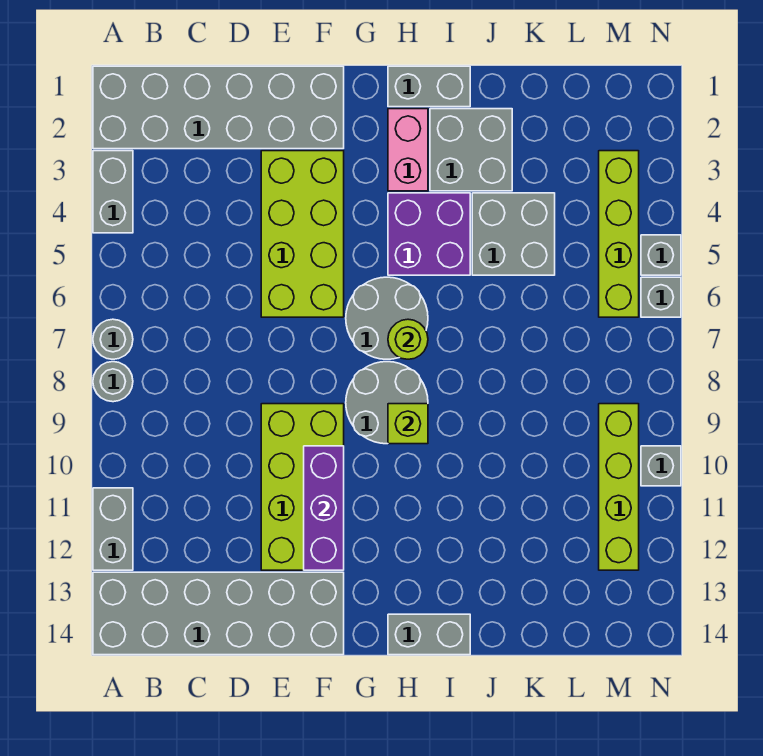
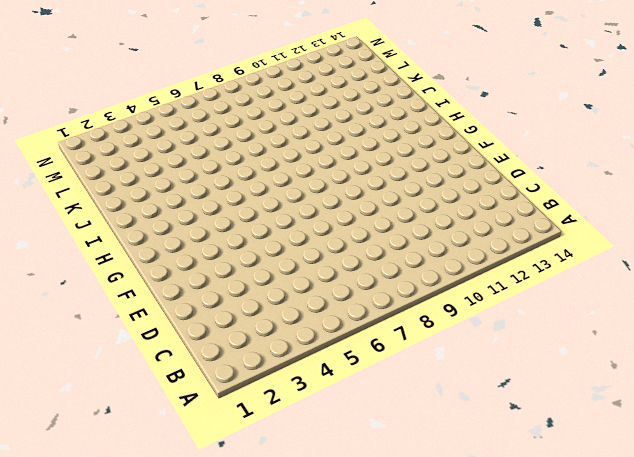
none -> grey brick A1:F2 level 1
none -> grey brick A3:A4 level 1
none -> grey round brick A7 level 1

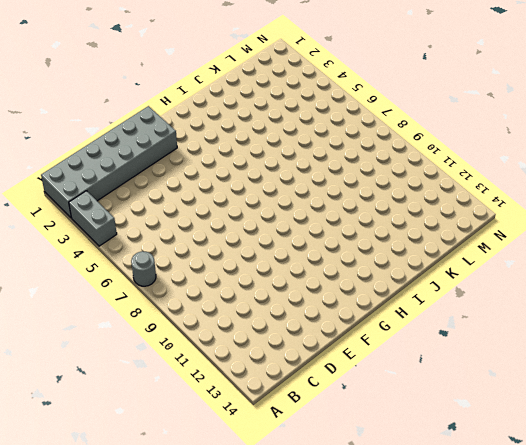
none -> grey round brick A8 level 1
none -> grey brick A11:A12 level 1
none -> grey brick A13:F14 level 1

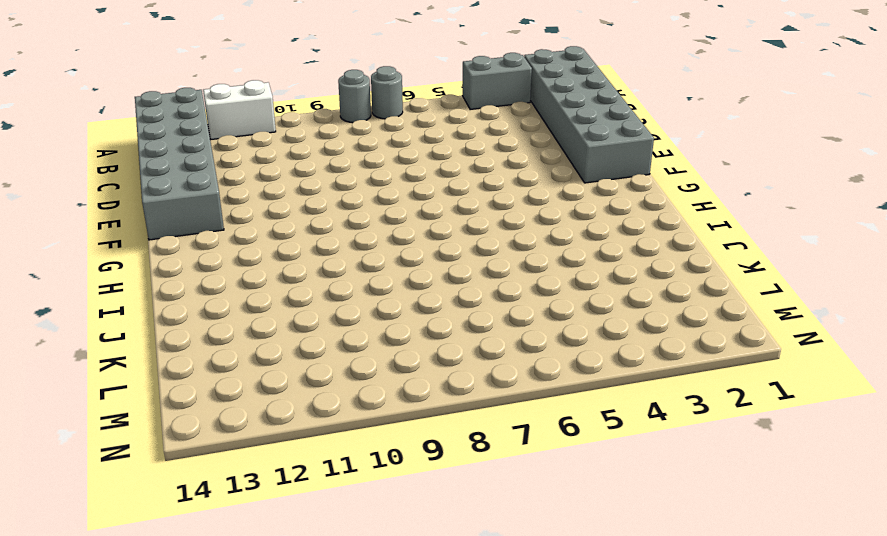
white brick A11:A12 level 1 -> grey brick A11:A12 level 1
none -> lime brick E3:F6 level 1
none -> lime brick E9:F12 level 1
none -> grey round brick G6:H7 level 1

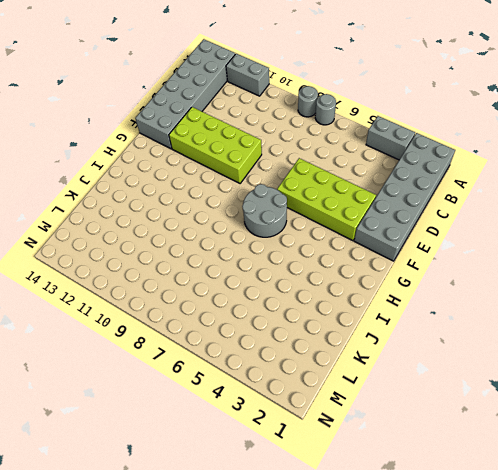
none -> grey round brick G8:H9 level 1
none -> grey brick H1:I1 level 1
none -> pink brick H2:H3 level 1

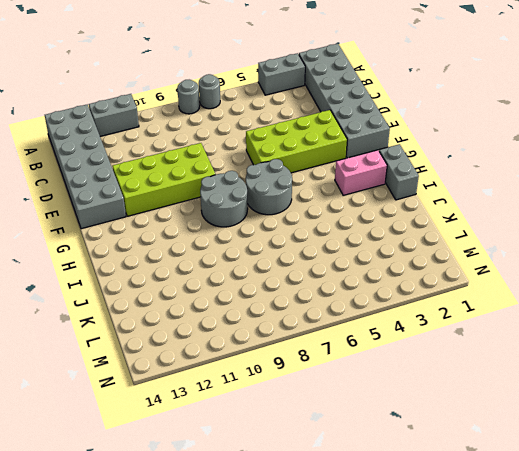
none -> purple brick H4:I5 level 1
none -> grey brick H14:I14 level 1
none -> grey brick I2:J3 level 1

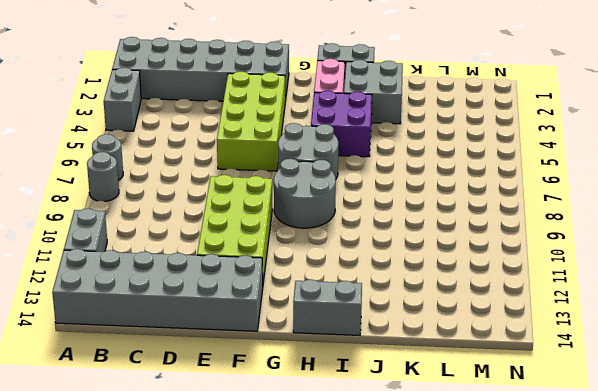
none -> grey brick J4:K5 level 1
none -> lime brick M3:M6 level 1
none -> lime brick M9:M12 level 1

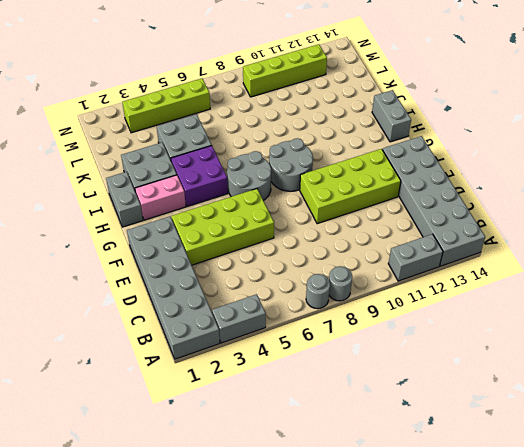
none -> grey brick N5 level 1
none -> grey brick N6 level 1
none -> grey brick N10 level 1

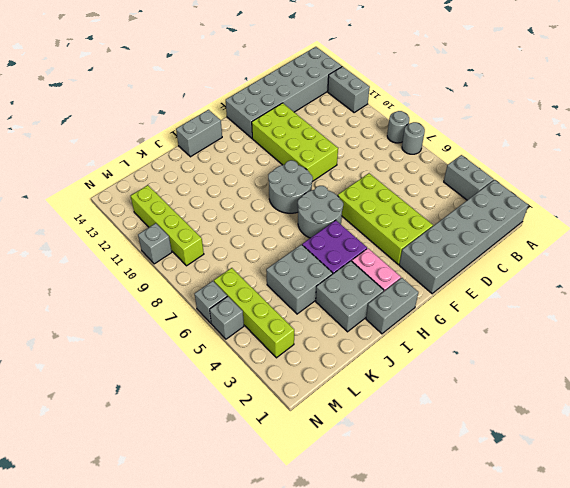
none -> purple brick F10:F12 level 2
none -> lime round brick H7 level 2
none -> lime brick H9 level 2

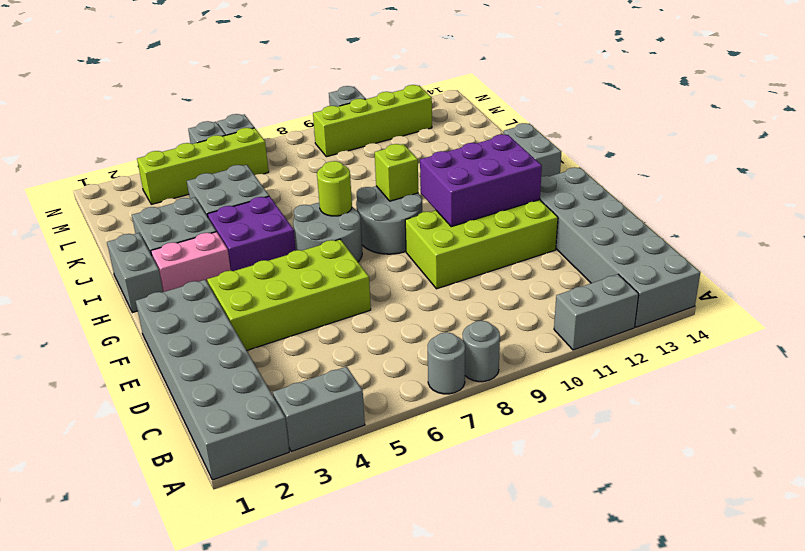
purple brick F10:G12 level 2 -> purple brick F10:F12 level 2

